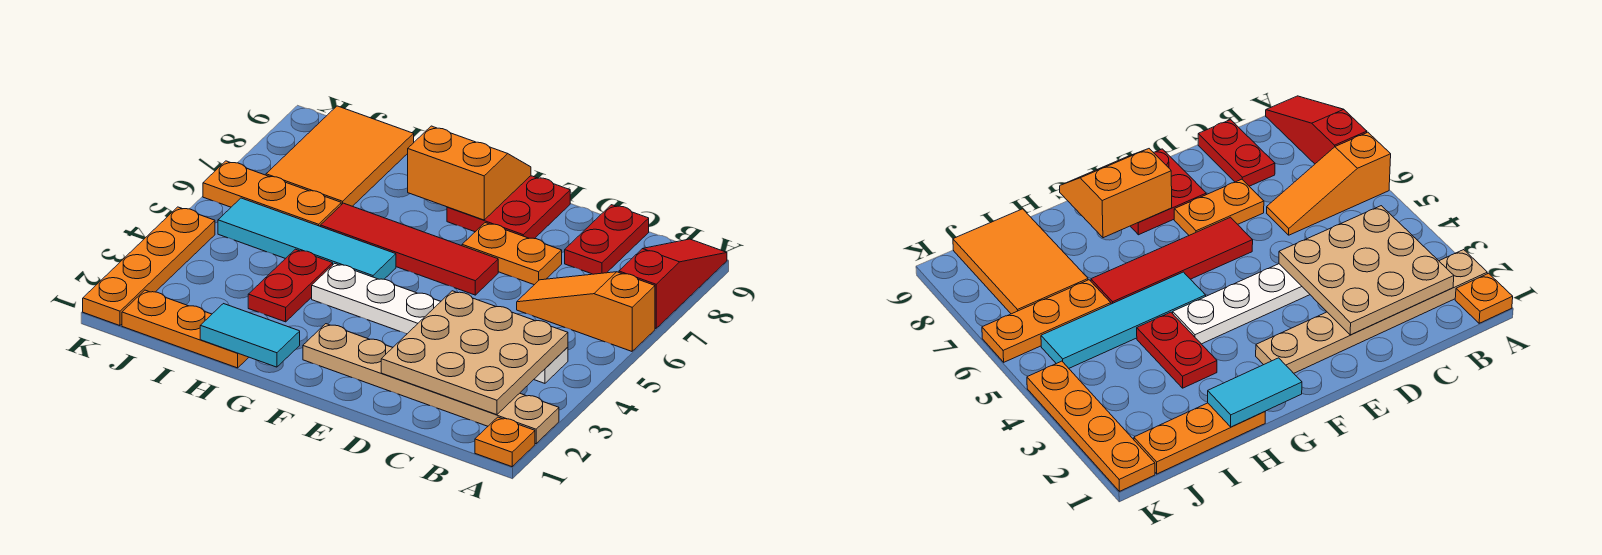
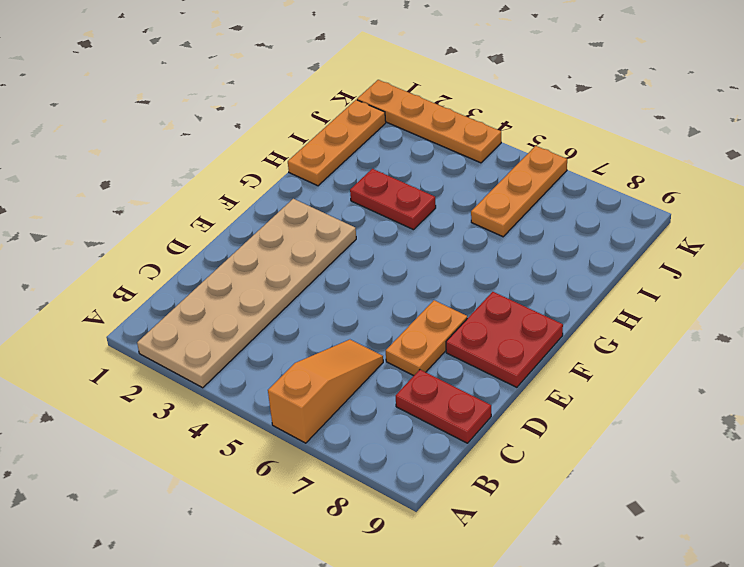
tan plate A2:F3 level 1 -> tan plate A2:F2 level 1
none -> orange plate A1 level 1
none -> red slope A7:A9 level 1 top 7
none -> white plate B4:G4 level 1

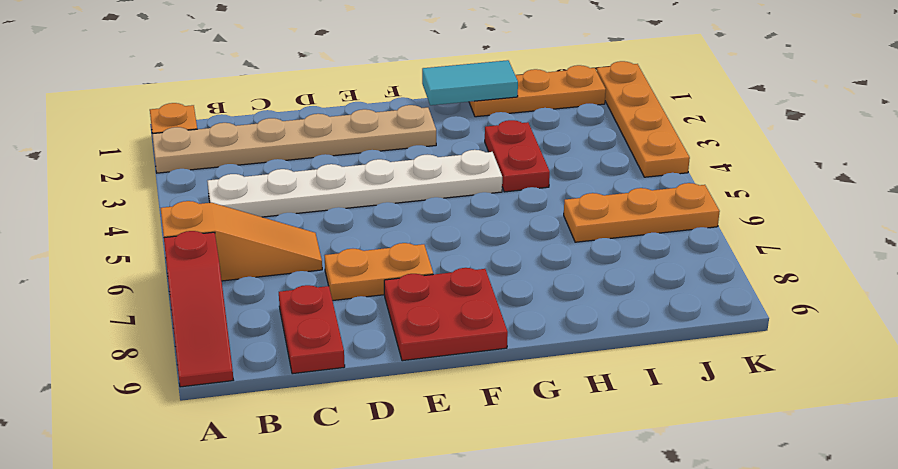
none -> red tile E6:H6 level 1
none -> cyan tile G5:J5 level 1
none -> orange tile I7:J9 level 1

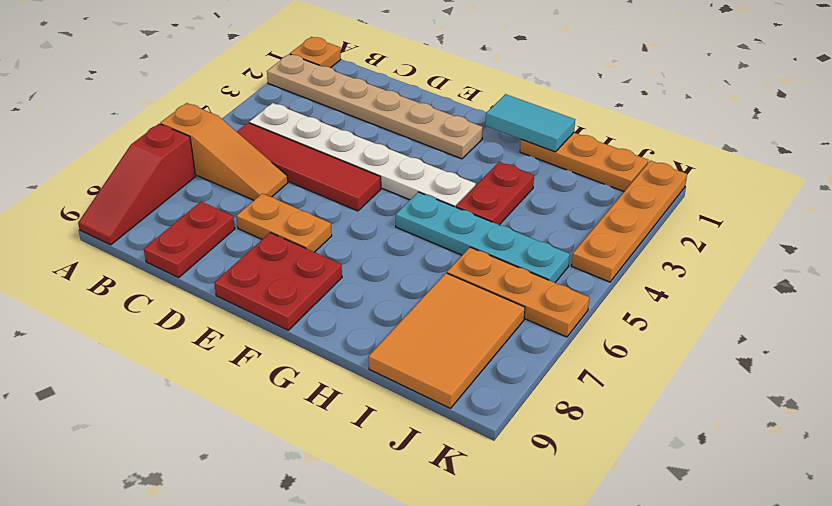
red tile B5:E5 level 1 -> red tile E6:H6 level 1
cyan plate G5:J5 level 1 -> cyan tile G5:J5 level 1
none -> tan plate B2:D4 level 2
none -> orange slope F8:G9 level 2 top 8

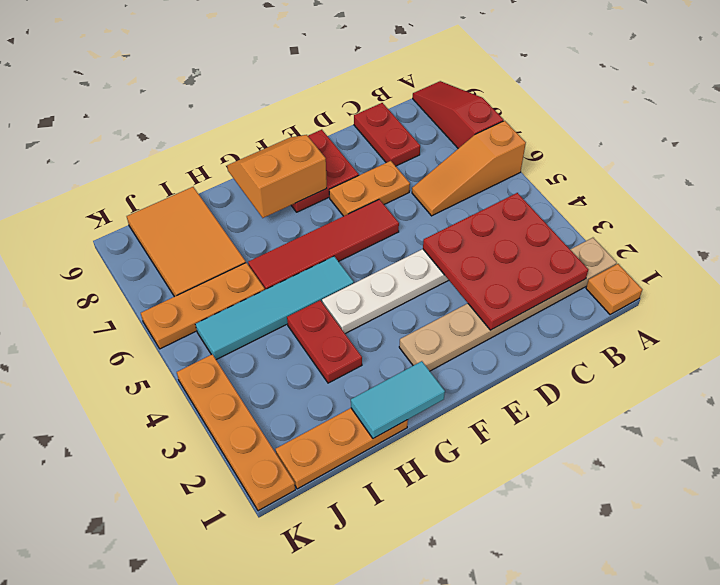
red plate B2:D4 level 2 -> tan plate B2:D4 level 2

